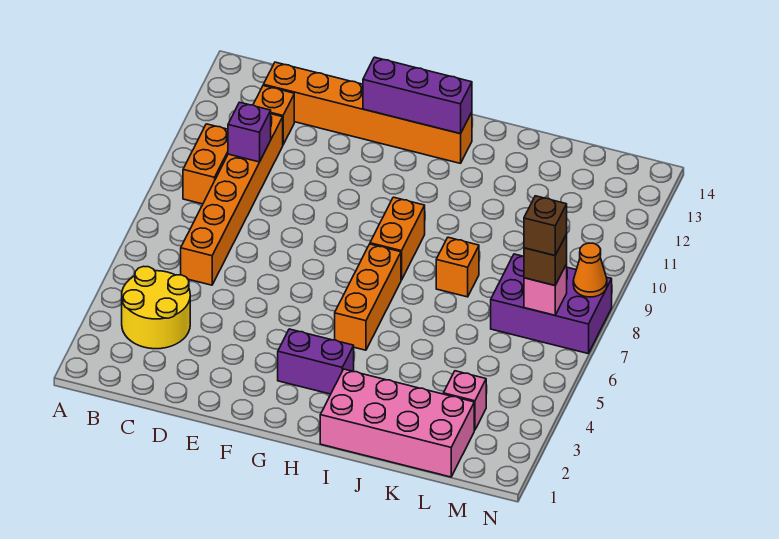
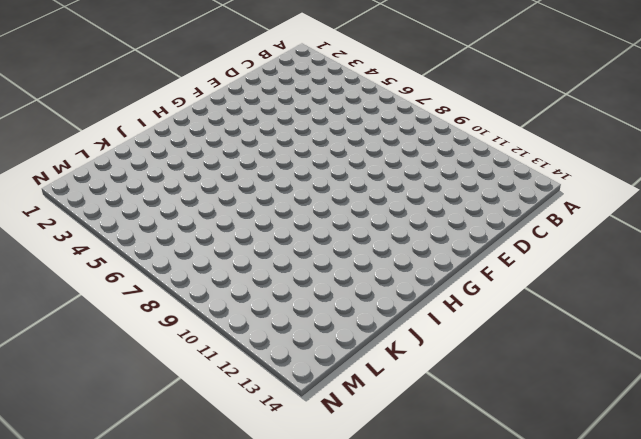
none -> yellow round brick B3:C4 level 1
none -> orange brick B9:B10 level 1
none -> orange brick C6:C11 level 1

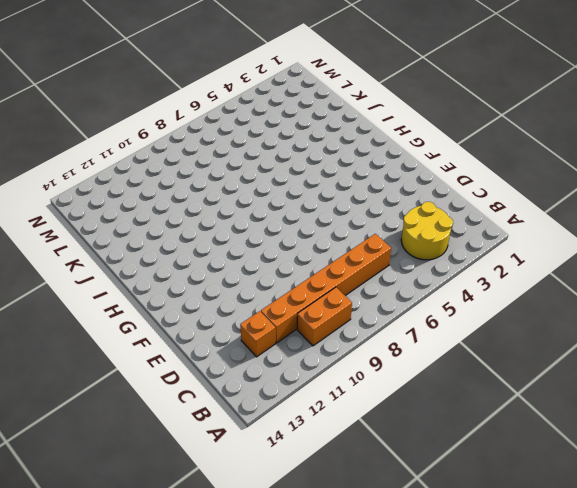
none -> orange brick C13:H13 level 1
none -> purple brick G3:H3 level 1
none -> orange brick H5:H7 level 1

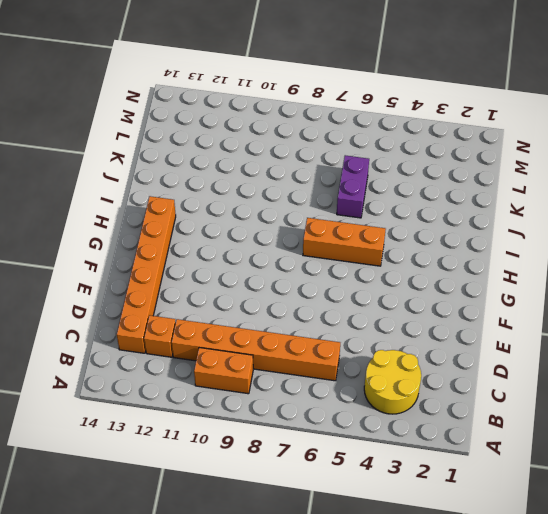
purple brick J6:K6 level 1 -> purple brick G3:H3 level 1
none -> orange brick H8:H9 level 1
none -> pink brick I1:L2 level 1
none -> orange brick J8 level 1

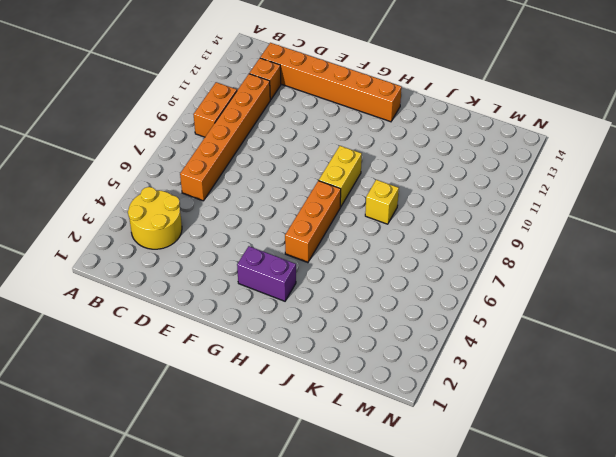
yellow brick H8:H9 level 1 -> orange brick H8:H9 level 1
yellow brick J8 level 1 -> orange brick J8 level 1
none -> pink brick I1:L2 level 1
none -> pink brick L3 level 1
none -> purple brick L7:N8 level 1

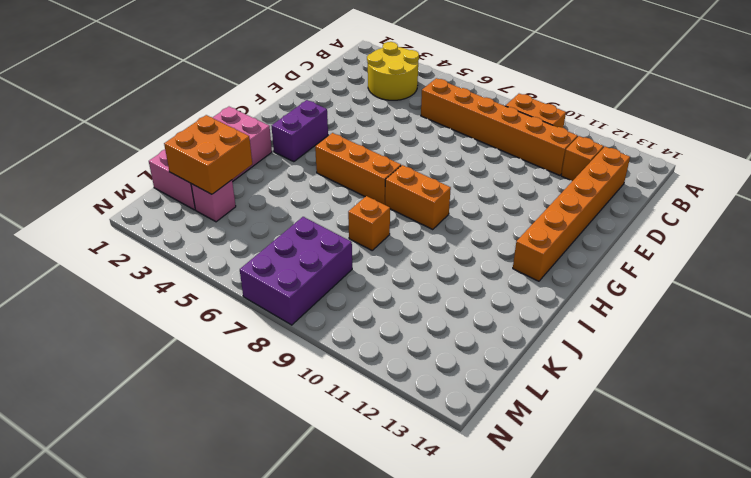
orange brick K2:L3 level 2 -> none
none -> purple brick C10 level 2
none -> purple brick F13:H13 level 2
none -> pink brick M7 level 2

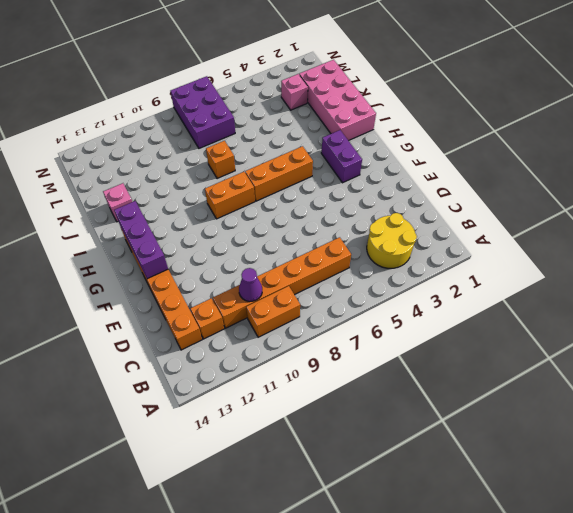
purple cone C10 level 2 -> purple brick C10 level 2
pink brick J13 level 1 -> pink brick M7 level 2
none -> orange cone N8 level 2
none -> brown brick M7 level 3
none -> brown brick M7 level 4

